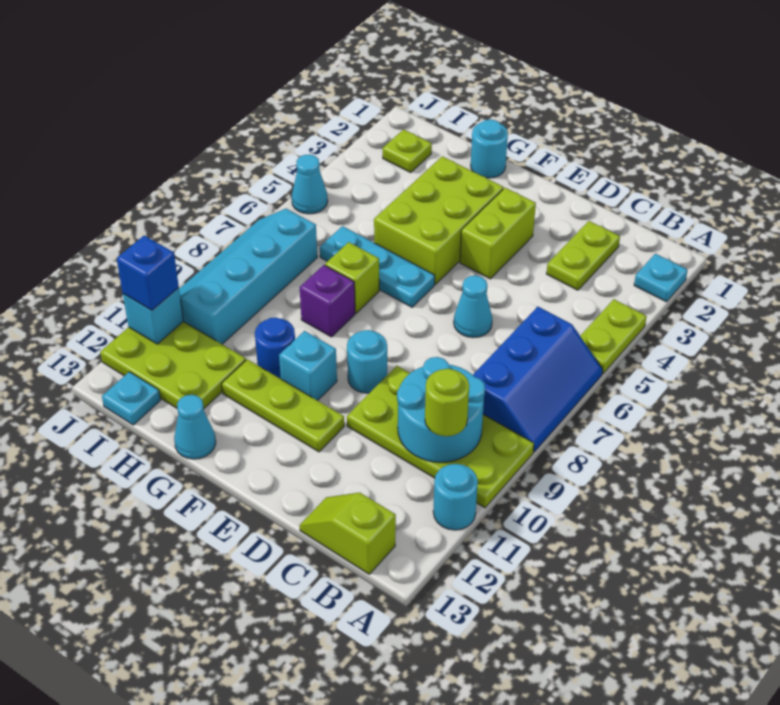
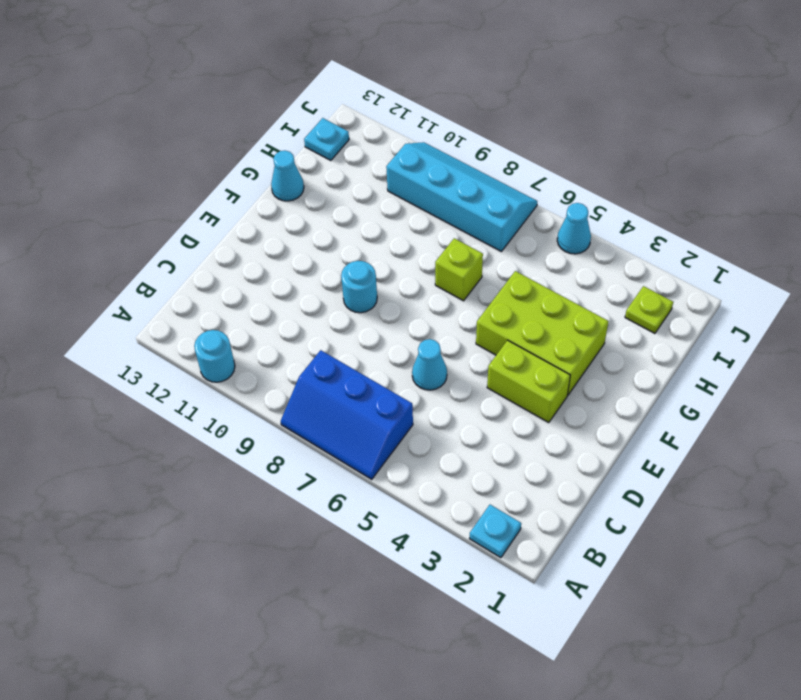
none -> lime plate A4:A5 level 1
none -> lime plate A9:D10 level 1
none -> lime slope B13:C13 level 1 top B

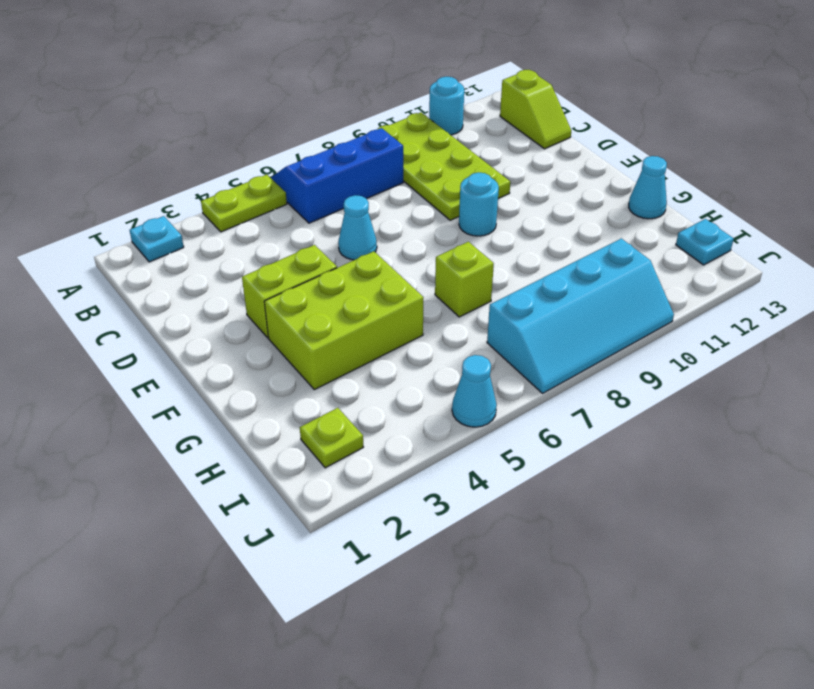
none -> lime plate C2:C3 level 1
none -> lime plate E11:G11 level 1
none -> cyan plate F6:H6 level 1

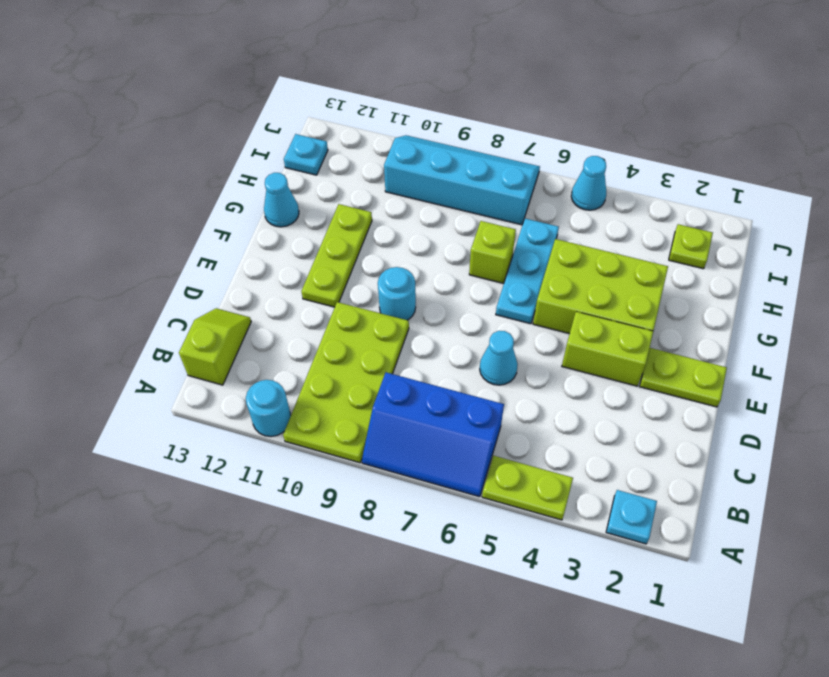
lime plate E1:E2 level 1 -> lime plate C2:C3 level 1
none -> cyan brick F10 level 1
none -> cyan round brick G1 level 1
none -> purple brick G8 level 1

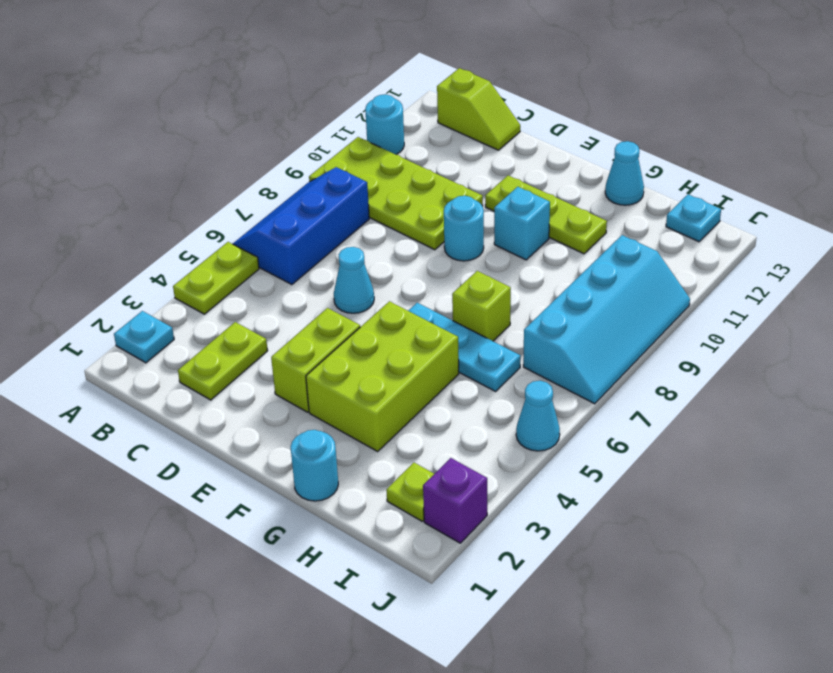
purple brick J2 level 1 -> purple brick G8 level 1
none -> blue round brick G10 level 1
none -> lime plate H11:J12 level 1
none -> cyan round brick B9:C10 level 2

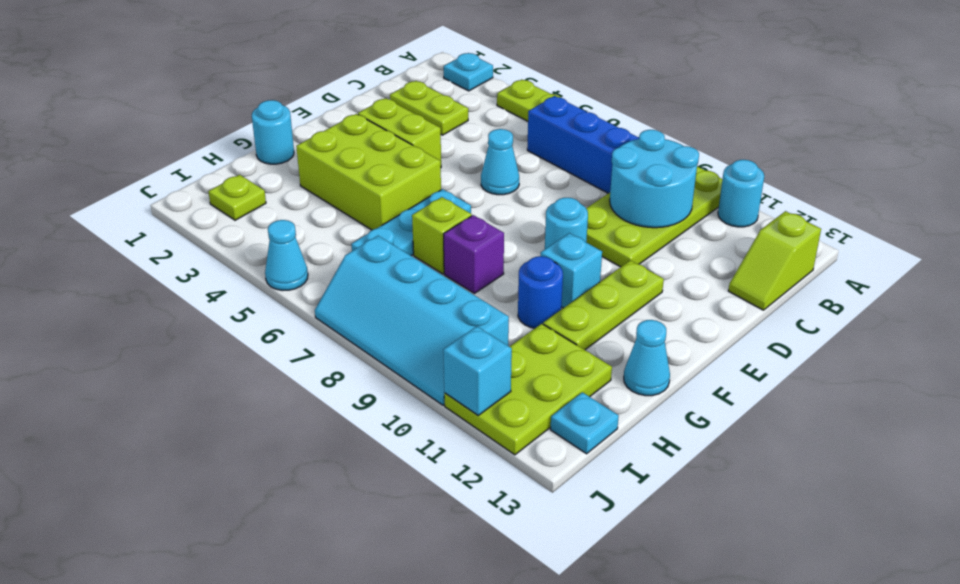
none -> lime round brick B10 level 3
none -> blue brick J11 level 3

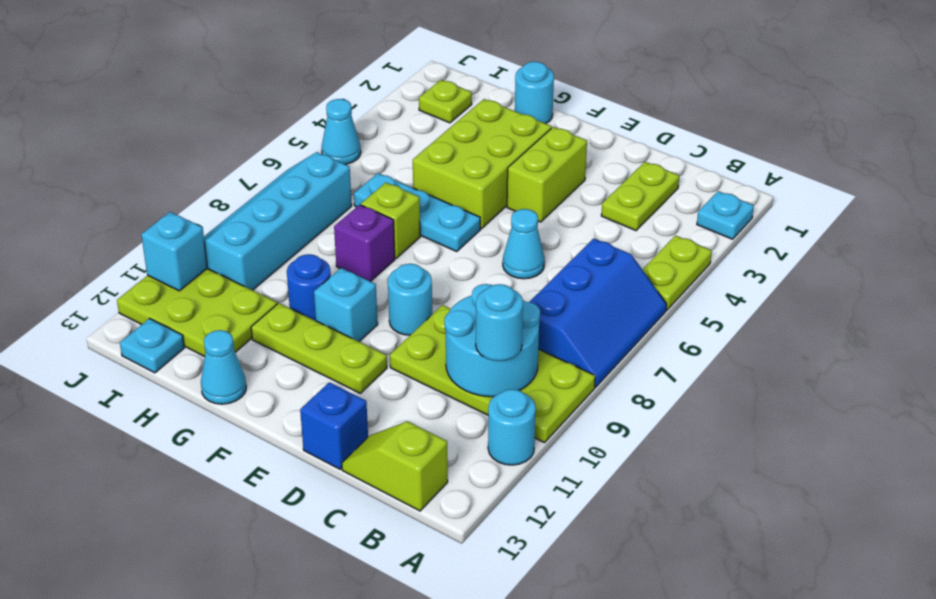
cyan round brick B10 level 3 -> lime round brick B10 level 3
blue brick D13 level 1 -> blue brick J11 level 3

